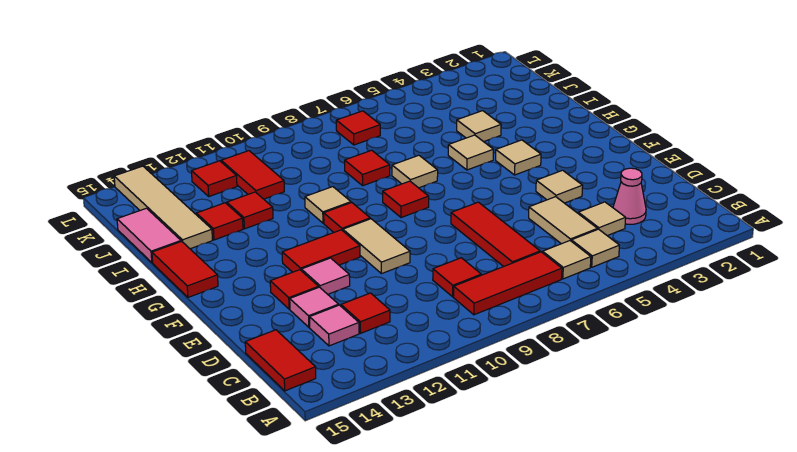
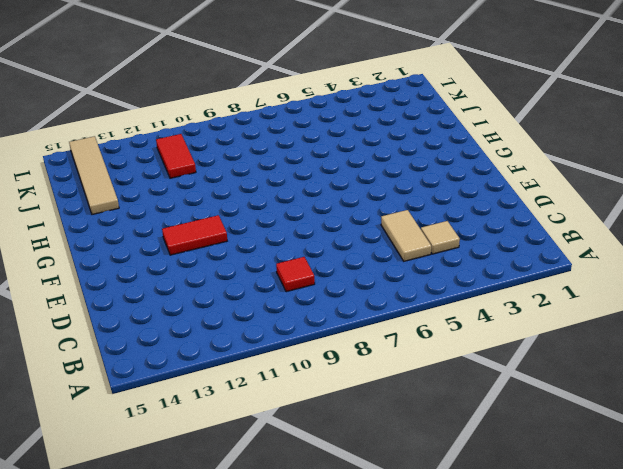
none -> tan tile B5 level 1
none -> tan tile B6 level 1
none -> red tile B7:B9 level 1
none -> red tile B15:C15 level 1

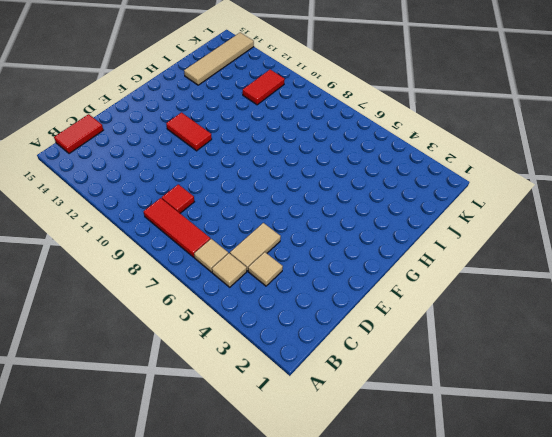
none -> pink cone C3 level 1
none -> red tile C7:E7 level 1
none -> red tile C12 level 1
none -> pink tile C13 level 1

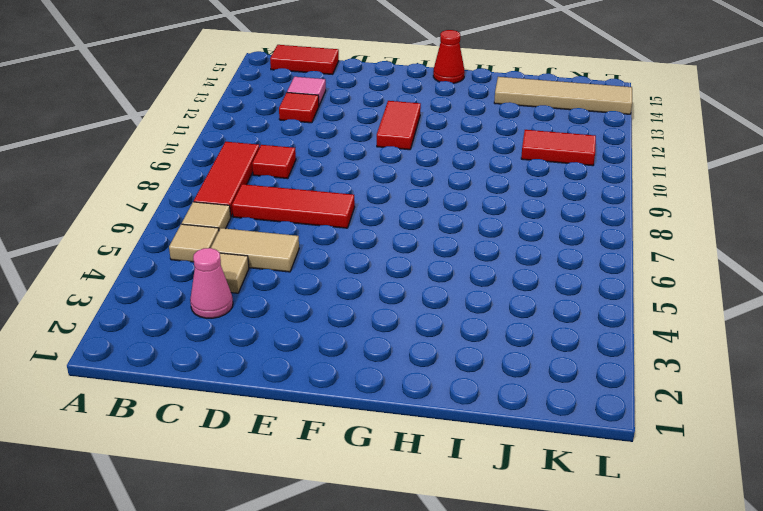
red cone G15 level 1 -> red tile G15:H15 level 1
none -> pink tile D13 level 1
none -> tan tile E4 level 1
none -> tan tile E10:F10 level 1
none -> pink tile E12 level 1

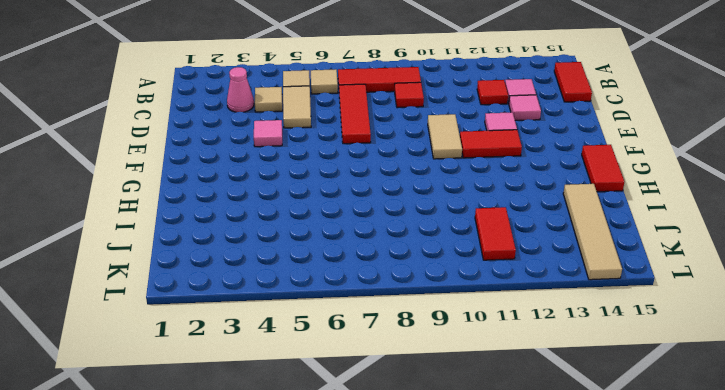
pink tile E4 level 1 -> tan tile E4 level 1
none -> red tile E13 level 1
none -> tan tile G4 level 1
none -> red tile G8 level 1
none -> red tile G10 level 1

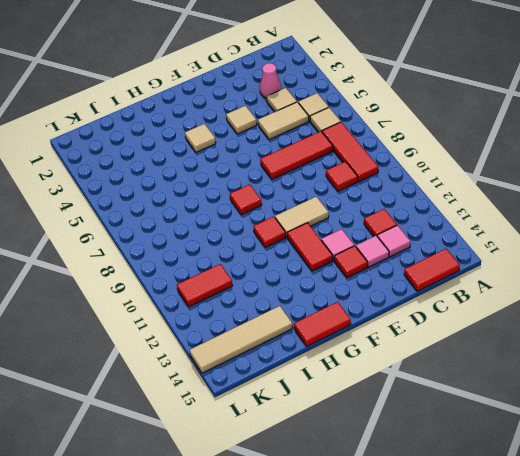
none -> tan tile H5 level 1
none -> tan tile H7 level 1
none -> tan tile H10 level 1
none -> tan tile I4 level 1

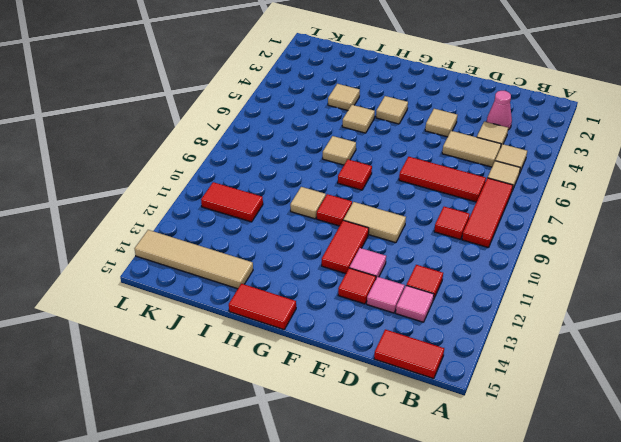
none -> red tile I8 level 1
none -> red tile I12 level 1
none -> red tile I13 level 1
none -> pink tile I15:J15 level 1

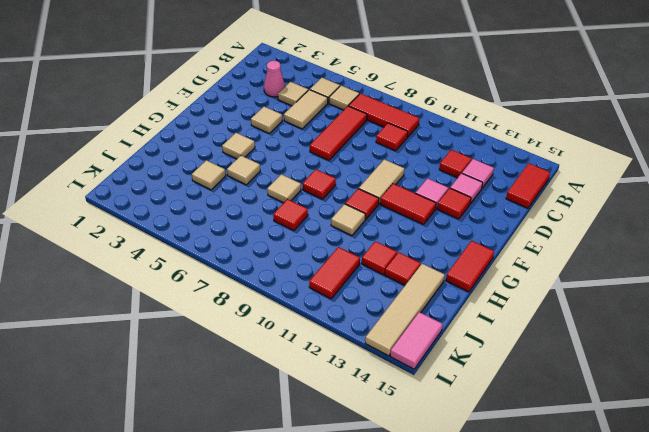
pink tile K15:L15 level 1 -> pink tile I15:J15 level 1
none -> red tile K7 level 1
none -> red tile K12 level 1

